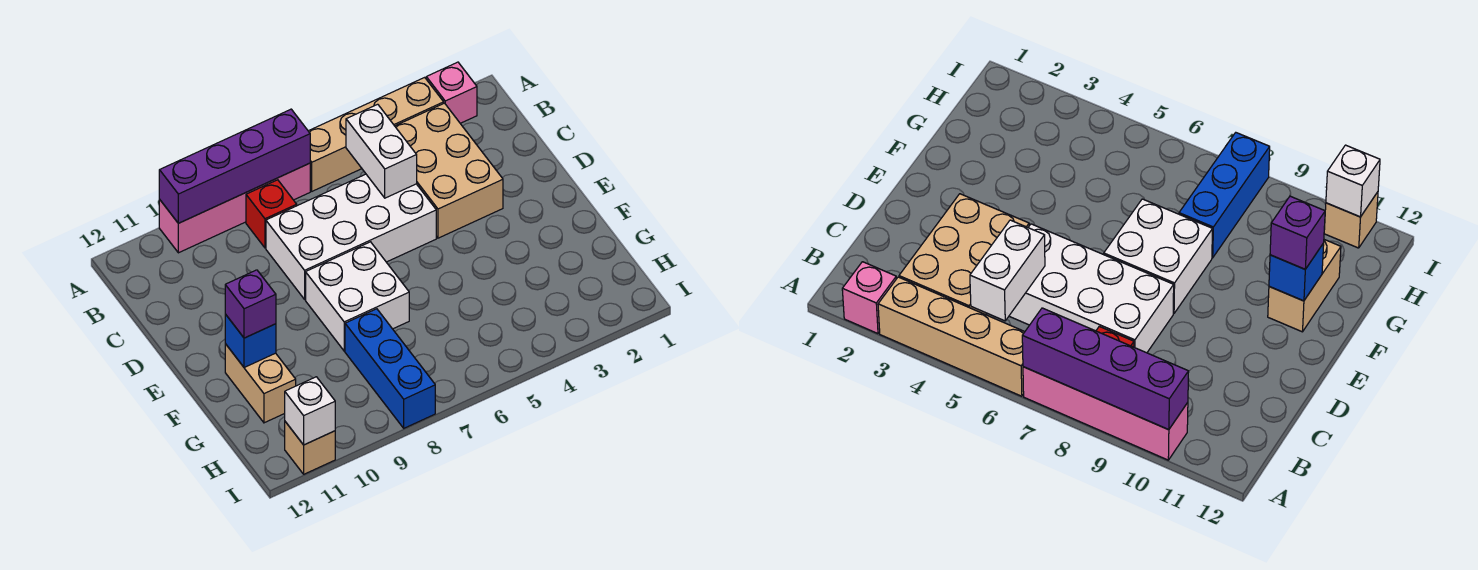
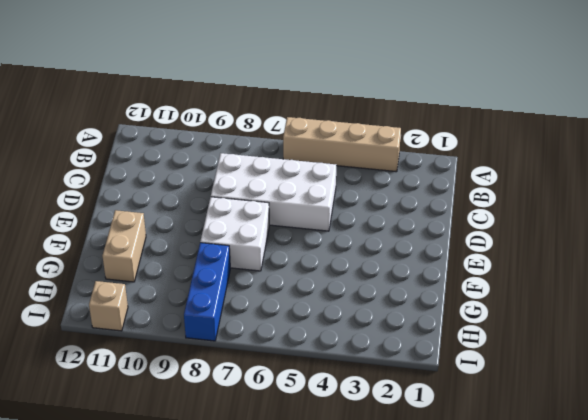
none -> pink brick A2 level 1
none -> pink brick A7:A10 level 1
none -> tan brick B3:D4 level 1

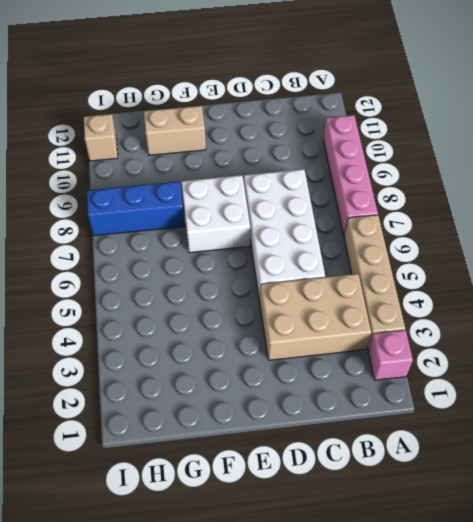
none -> red brick B8 level 1
none -> purple brick A7:A10 level 2
none -> white brick B5:C5 level 2

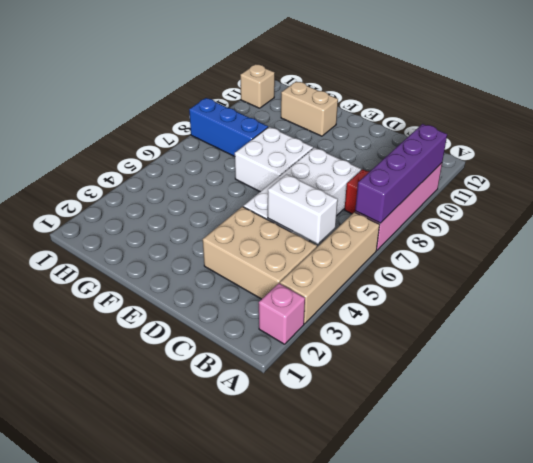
none -> blue brick F11 level 2
none -> white brick I11 level 2
none -> purple brick F11 level 3

